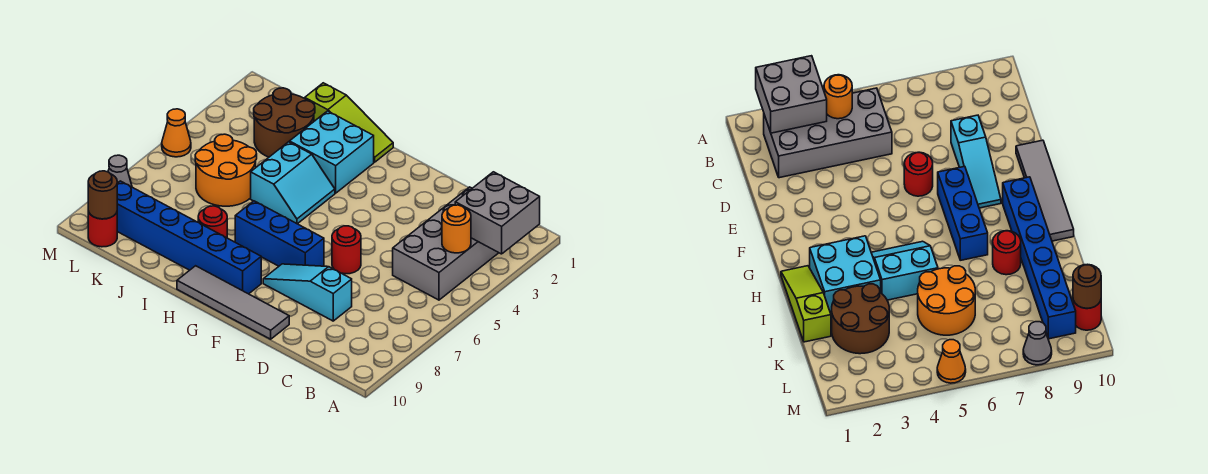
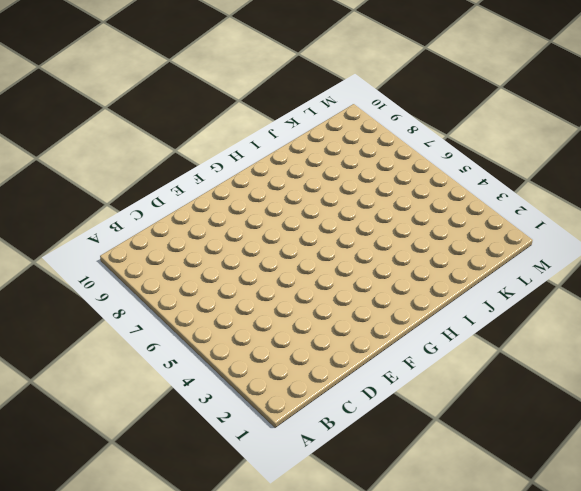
none -> grey brick B2:C5 level 1
none -> cyan slope D8:F8 level 1 top D
none -> red round brick E6 level 1

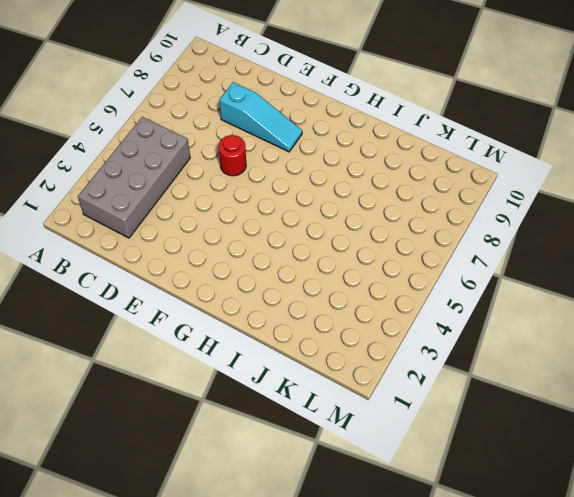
none -> grey tile E10:H10 level 1
none -> blue brick F7:H7 level 1
none -> blue brick G9:L9 level 1

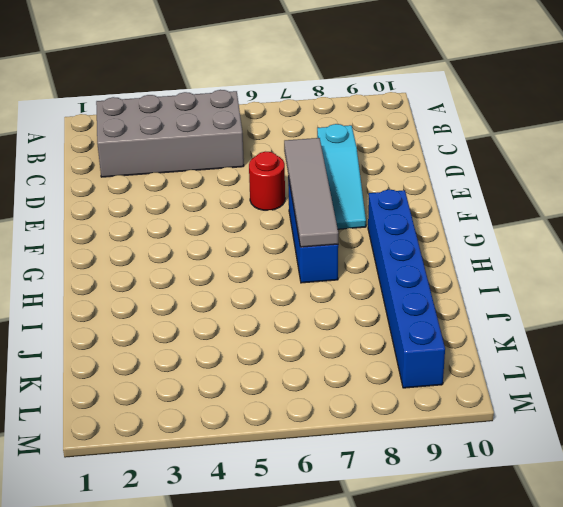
grey tile E7:H7 level 2 -> grey tile E10:H10 level 1
none -> lime slope H1:J1 level 1 top J
none -> cyan brick H2:I3 level 1
none -> cyan slope H4:I5 level 1 top I

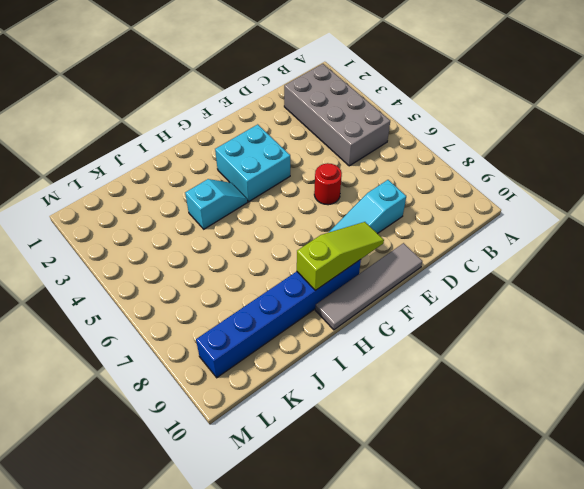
cyan brick F3:G4 level 1 -> cyan brick H2:I3 level 1
lime slope F9:H9 level 2 top H -> lime slope H1:J1 level 1 top J
cyan slope H4:I4 level 1 top I -> cyan slope H4:I5 level 1 top I
none -> blue brick F7:H7 level 1
none -> red round brick I8 level 1
none -> brown round brick J2:K3 level 1

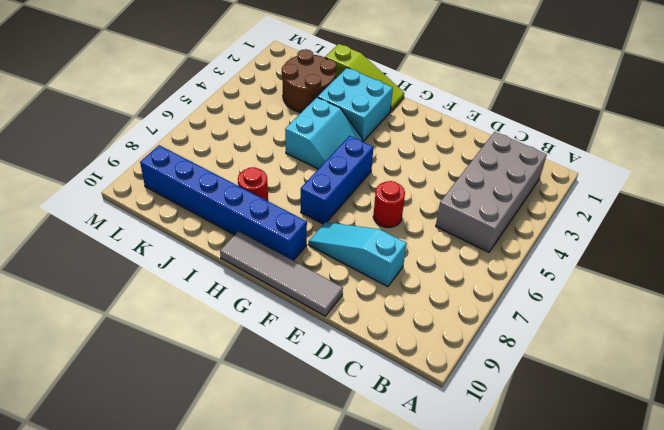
blue brick G5:G7 level 1 -> blue brick F7:H7 level 1
none -> orange round brick J5:K6 level 1
none -> red round brick L10 level 1
none -> orange cone M5 level 1

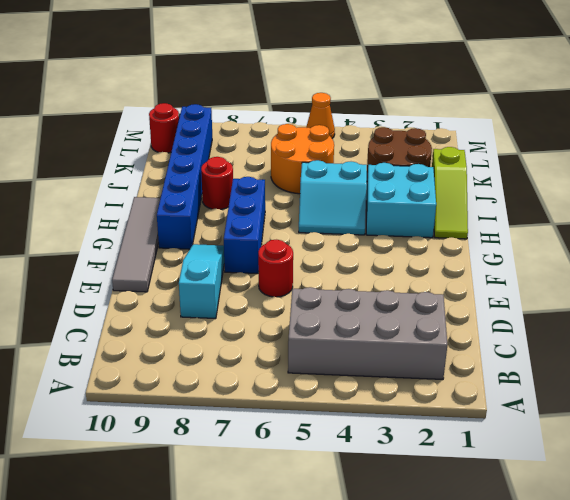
none -> grey cone M8 level 1
none -> grey brick A2:B3 level 2
none -> orange round brick B4 level 2

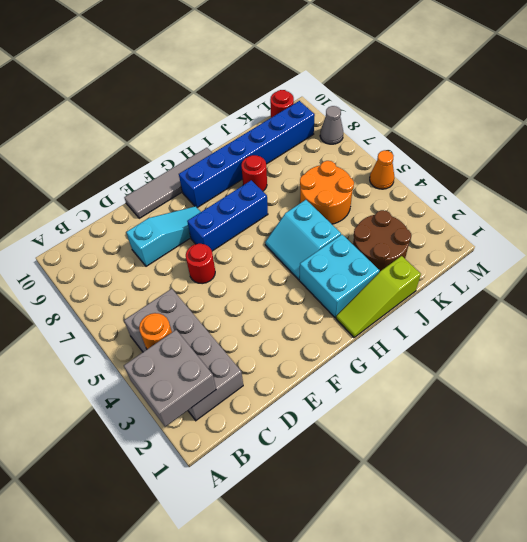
none -> brown round brick L10 level 2

